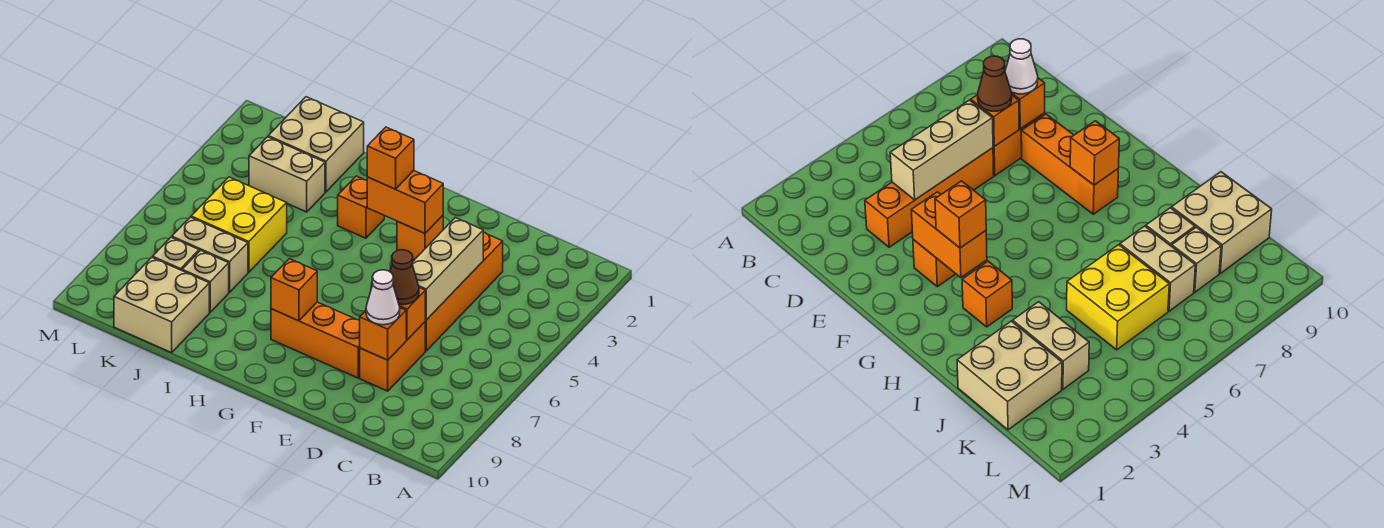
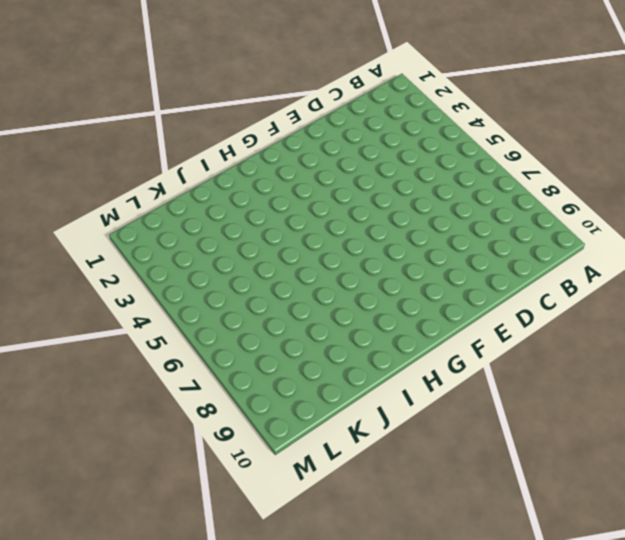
none -> orange brick D3:D6 level 1
none -> orange brick D7:D8 level 1
none -> orange brick E8:G8 level 1

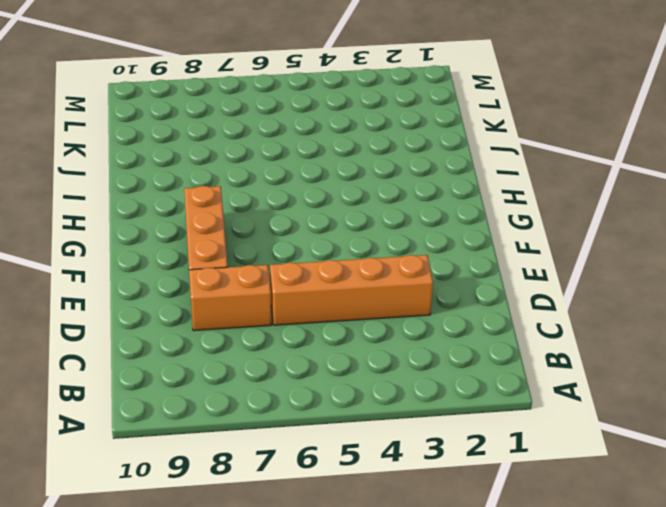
none -> orange brick F3 level 1
none -> orange brick H3 level 1
none -> tan brick J1:K2 level 1

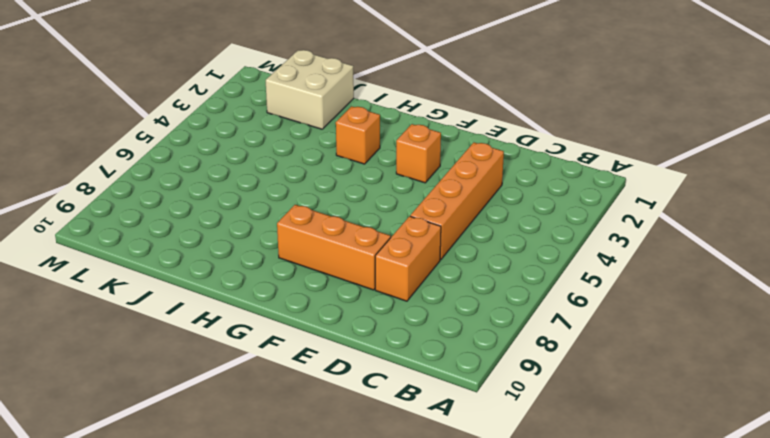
none -> tan brick J3:K3 level 1
none -> yellow brick J5:K6 level 1
none -> tan brick J7:K7 level 1

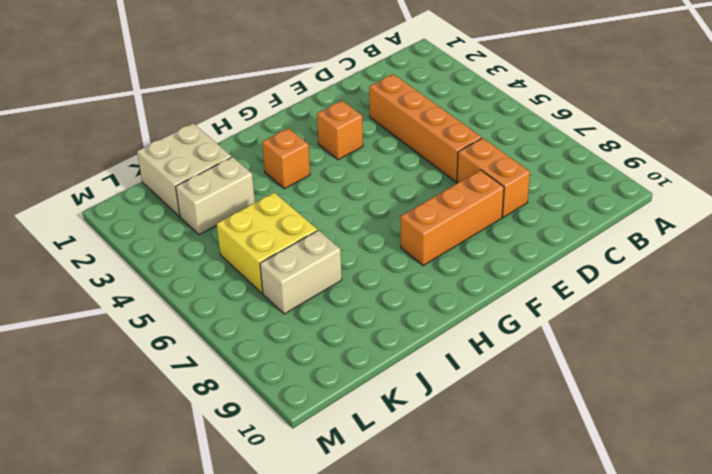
none -> tan brick J8 level 1
none -> tan brick J9:K10 level 1
none -> tan brick K8 level 1

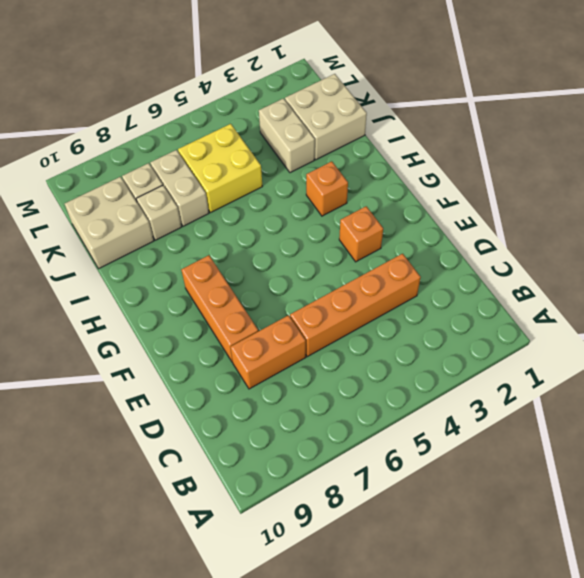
none -> tan brick D4:D6 level 2
none -> orange brick D7 level 2
none -> orange brick D8 level 2

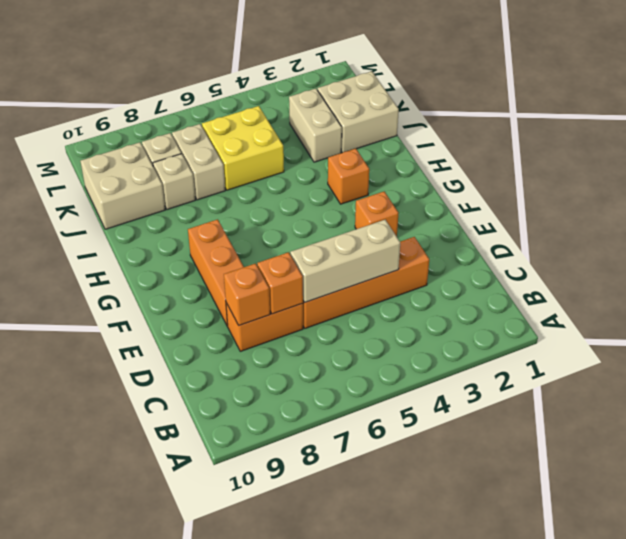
none -> orange brick F3:G3 level 2
none -> orange brick G8 level 2
none -> brown cone D7 level 3

